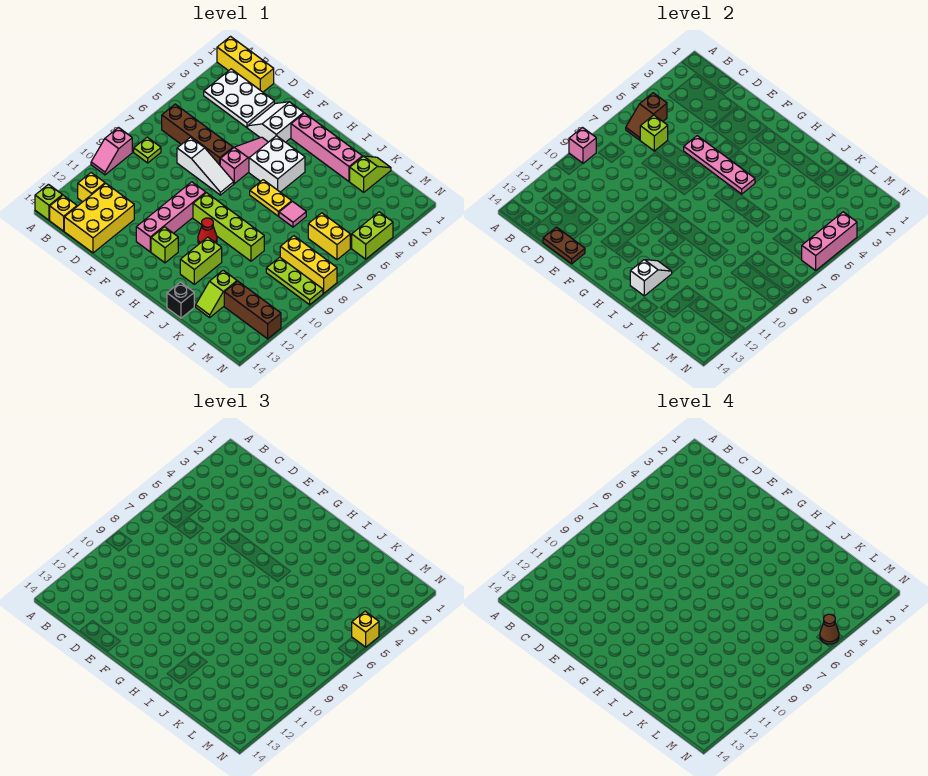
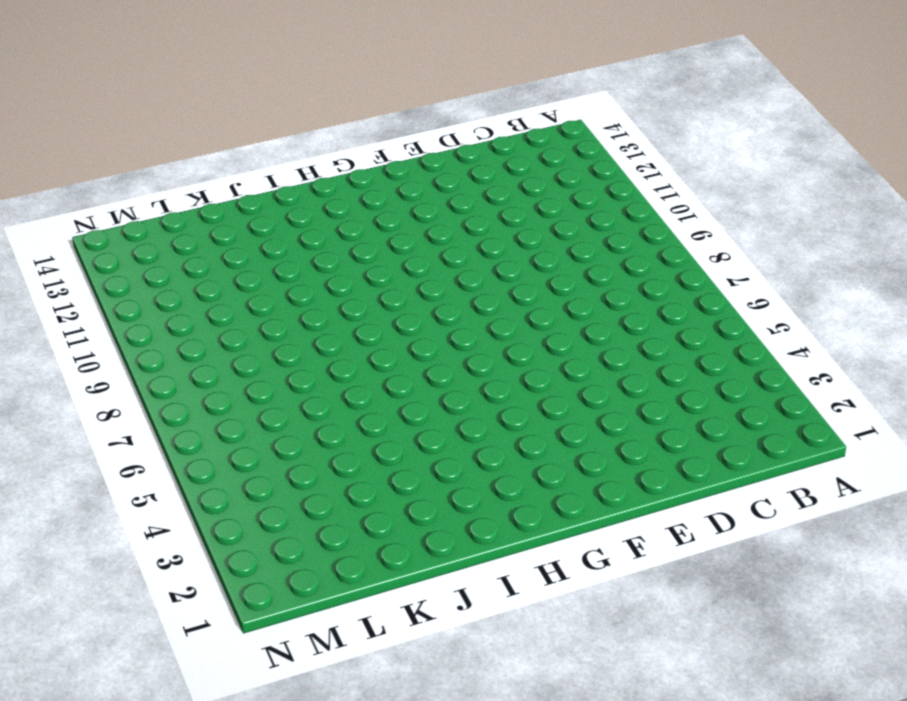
none -> yellow brick A1:C1 level 1
none -> pink slope A9:A10 level 1 top 9
none -> lime brick A14 level 1
none -> white plate B2:D3 level 1

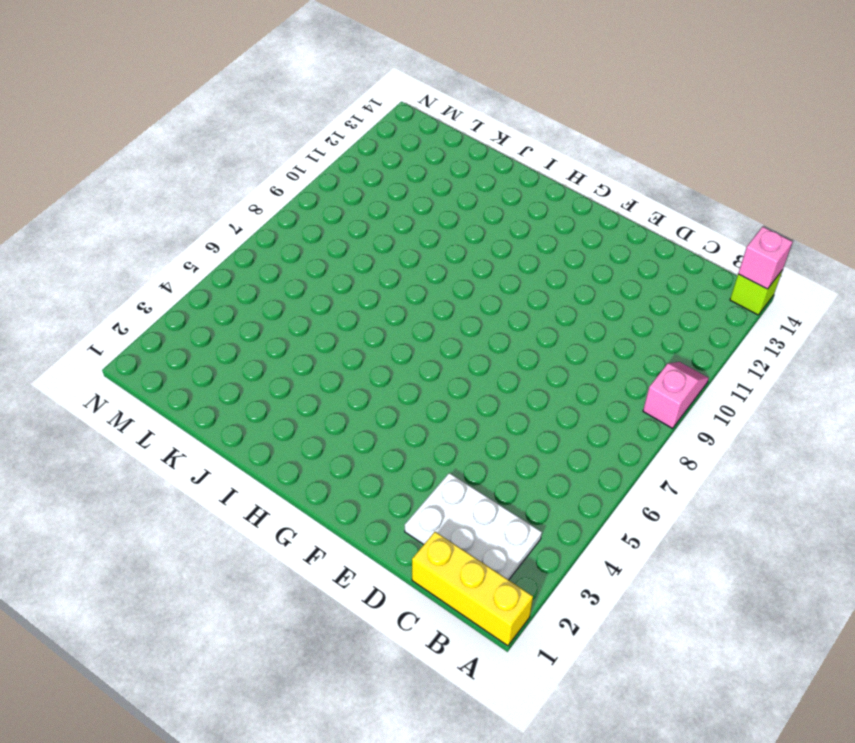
pink brick A14 level 2 -> pink brick A9 level 2
none -> brown brick B6:E6 level 1
none -> lime plate B8 level 1
none -> yellow brick B12 level 1
none -> yellow brick B14 level 1

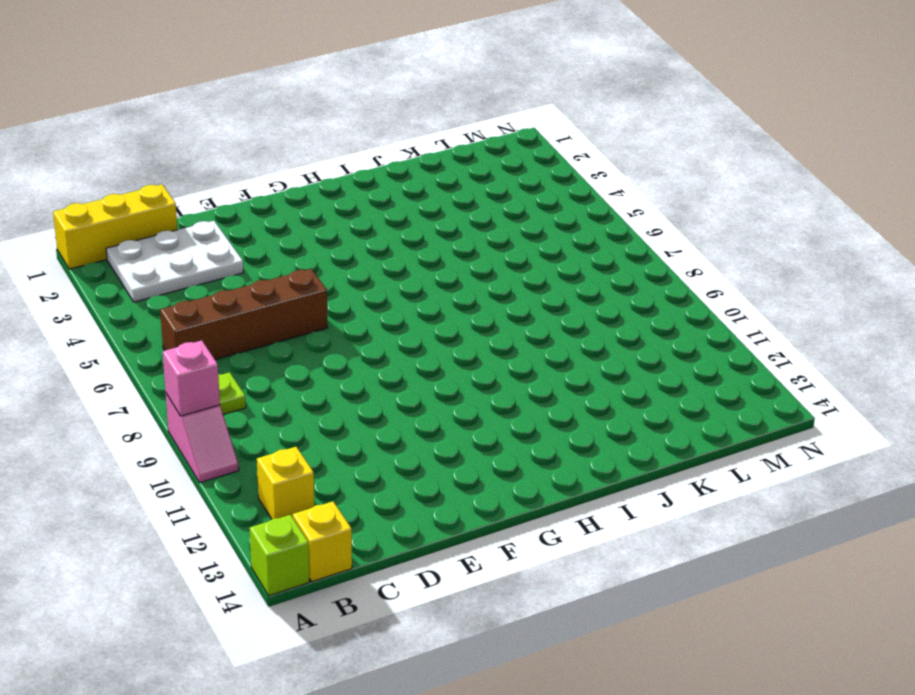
none -> yellow brick C12:D14 level 1
none -> white slope D7:F7 level 1 top D
none -> white slope E2:F3 level 1 top F
none -> pink slope F4:F6 level 1 top 6

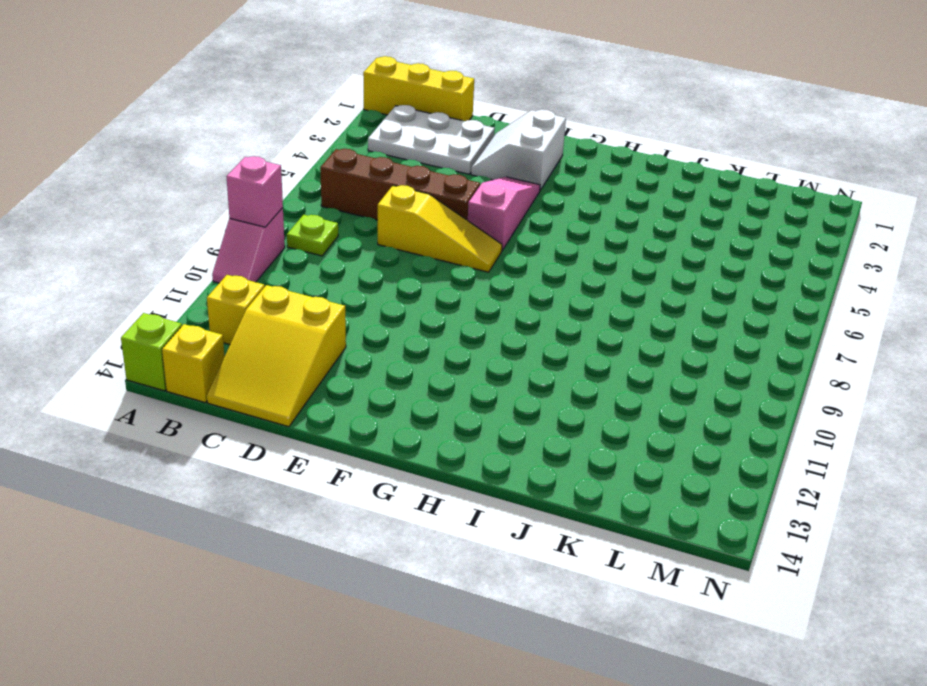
yellow slope C12:D14 level 1 top 12 -> yellow brick C12:D14 level 1
yellow slope D7:F7 level 1 top D -> white slope D7:F7 level 1 top D
none -> pink brick F9:F12 level 1
none -> pink brick G2:J2 level 1
none -> white brick G4:H5 level 1
none -> lime brick G9:J9 level 1

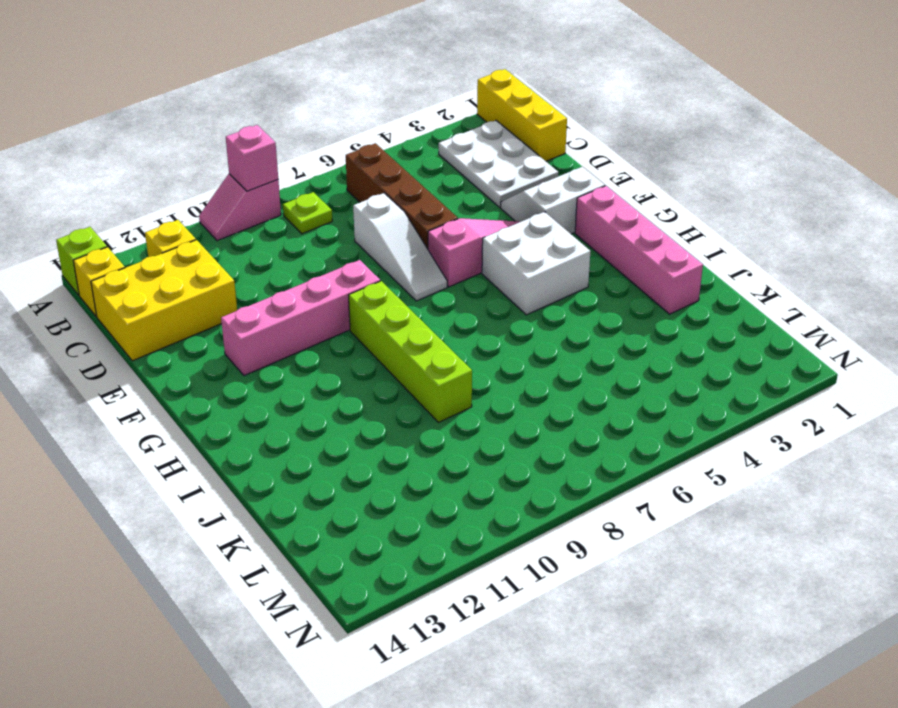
none -> lime brick G12 level 1
none -> yellow plate H6:I6 level 1
none -> red cone H10 level 1
none -> lime brick I11:I12 level 1

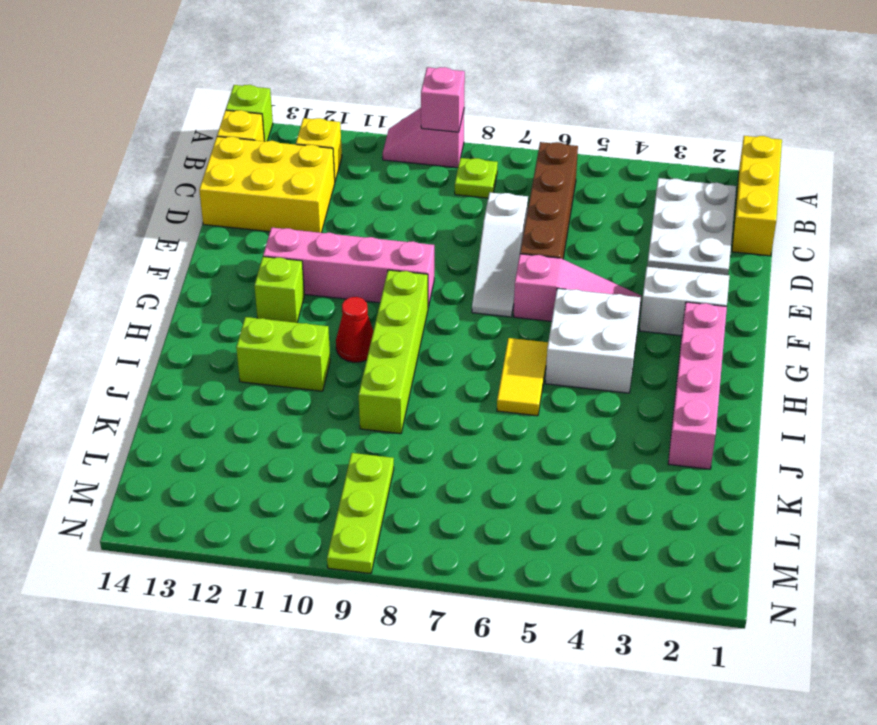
yellow tile H6:I6 level 1 -> yellow plate H6:I6 level 1
none -> pink tile J6 level 1
none -> black brick J14 level 1
none -> lime slope K1:K2 level 1 top 2
none -> lime slope K12:K13 level 1 top 12

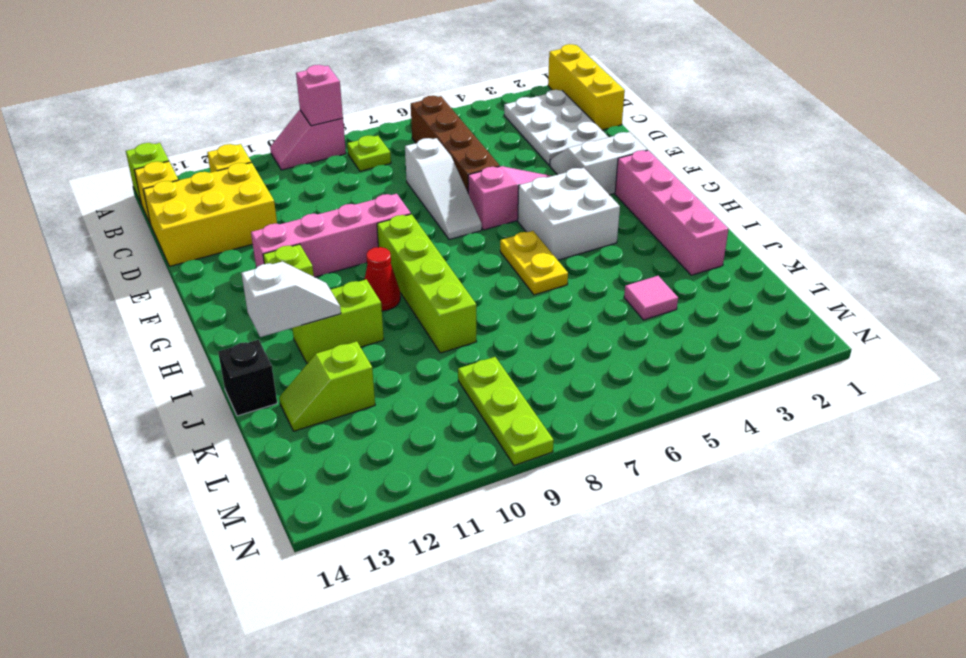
pink tile K4 level 1 -> pink tile J6 level 1
none -> lime slope K1:K2 level 1 top 2
none -> yellow brick L6:M6 level 1
none -> yellow brick L8:N8 level 1
none -> brown brick L12:N12 level 1

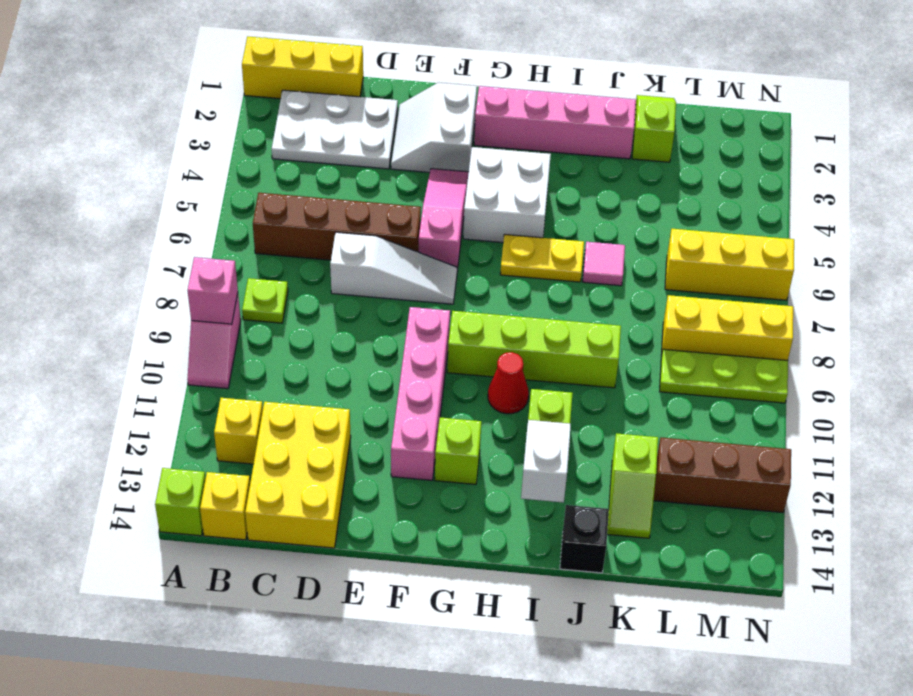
yellow brick L6:N6 level 1 -> yellow brick L6:M6 level 1
none -> lime brick N4:N5 level 1
none -> brown slope B5:B6 level 2 top 5
none -> lime brick C6 level 2
none -> brown plate D14:E14 level 2

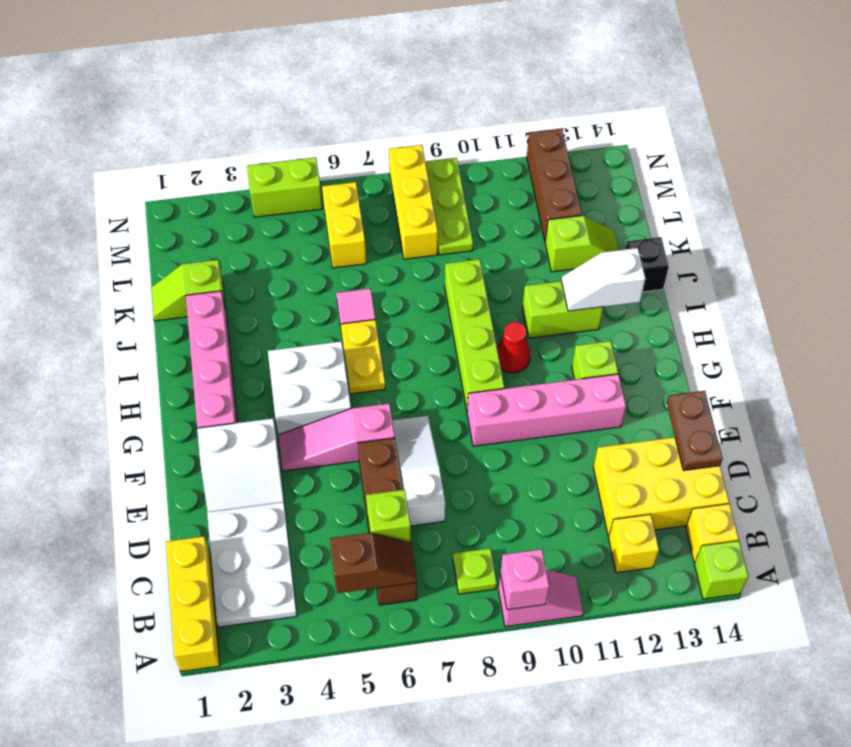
none -> pink plate E5:H5 level 2
none -> pink brick N4:N6 level 2
none -> yellow brick N5 level 3
none -> brown cone N5 level 4

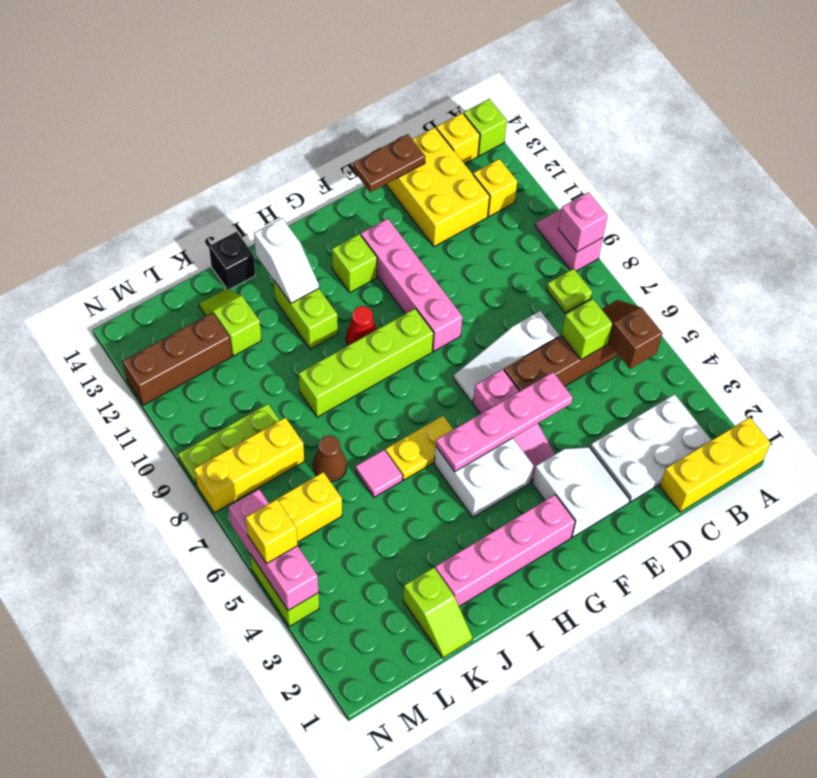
brown cone K7 level 1 -> brown cone N5 level 4

